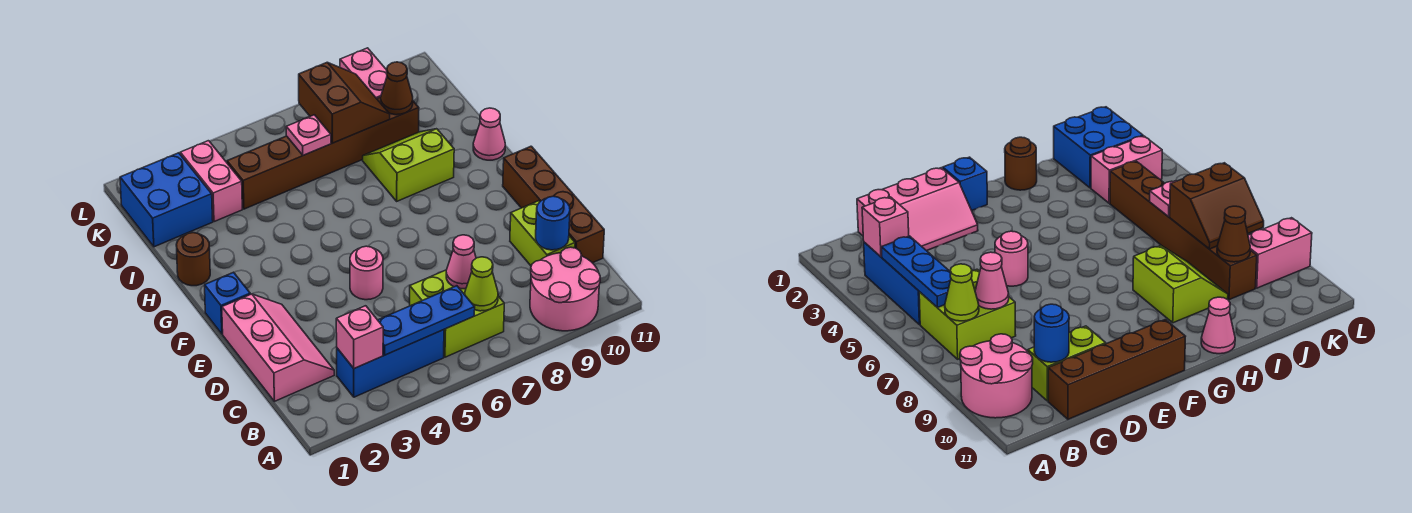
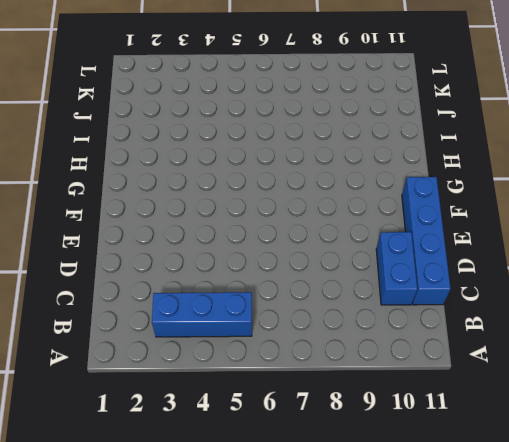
blue brick C10:D10 level 1 -> lime brick C10:D10 level 1
blue brick C11:F11 level 1 -> brown brick C11:F11 level 1
none -> pink round brick A9:B10 level 1
none -> lime brick B6:C7 level 1
none -> pink slope C1:E2 level 1 top 1

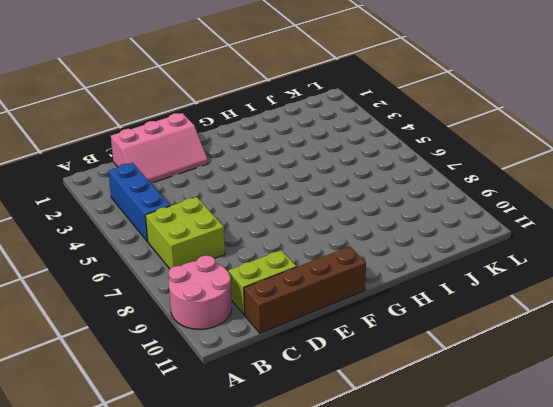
none -> pink round brick E5 level 1
none -> blue brick F1 level 1
none -> brown round brick H1 level 1

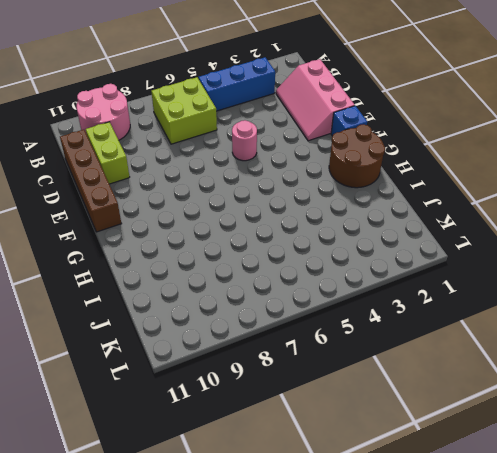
brown round brick G1:H2 level 1 -> brown round brick H1 level 1
none -> lime slope H8:I9 level 1 top H
none -> pink cone H11 level 1
none -> blue brick J1:K2 level 1

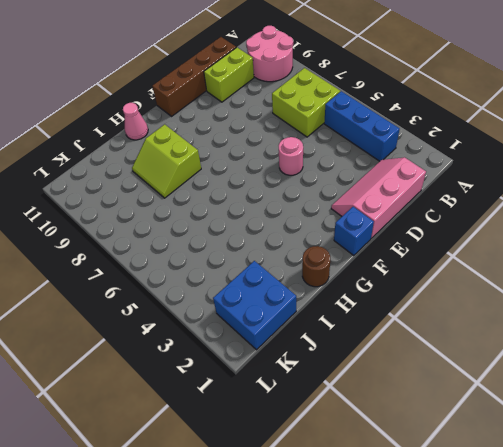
none -> pink brick J3:K3 level 1
none -> brown brick J4:J9 level 1
none -> pink brick K9:L9 level 1

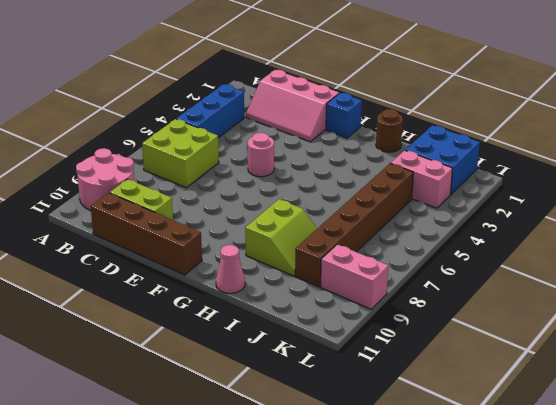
none -> pink brick B3 level 2
none -> blue plate B4:B6 level 2
none -> lime cone B7 level 2

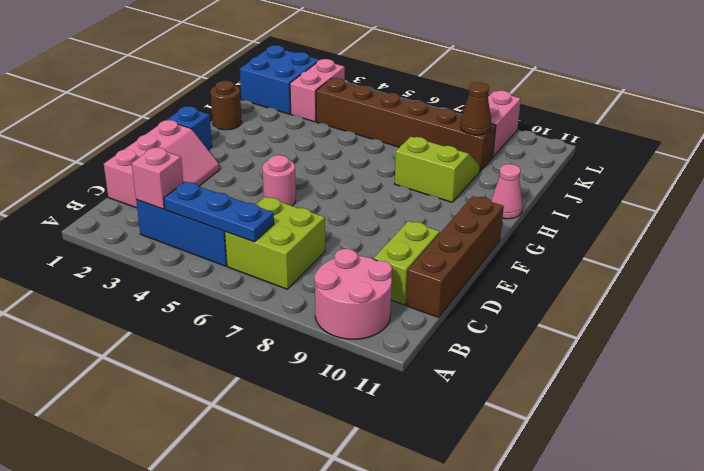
none -> lime cone B7 level 2
none -> pink cone C7 level 2
none -> blue round brick C10 level 2

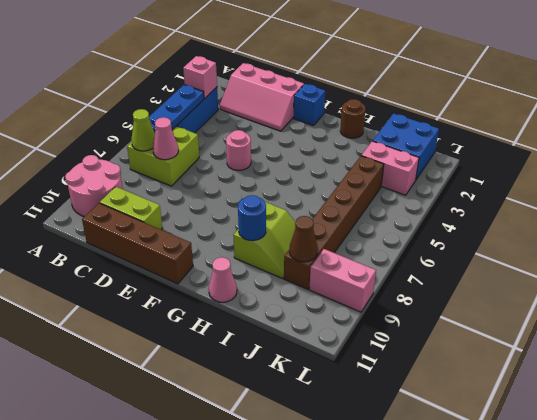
blue round brick H9 level 2 -> blue round brick C10 level 2
none -> pink plate J6 level 2
none -> brown slope J7:K8 level 2 top 7

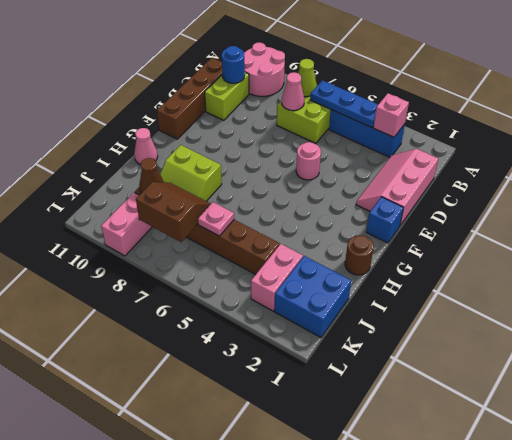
brown slope J7:K8 level 2 top K -> brown slope J7:K8 level 2 top 7

